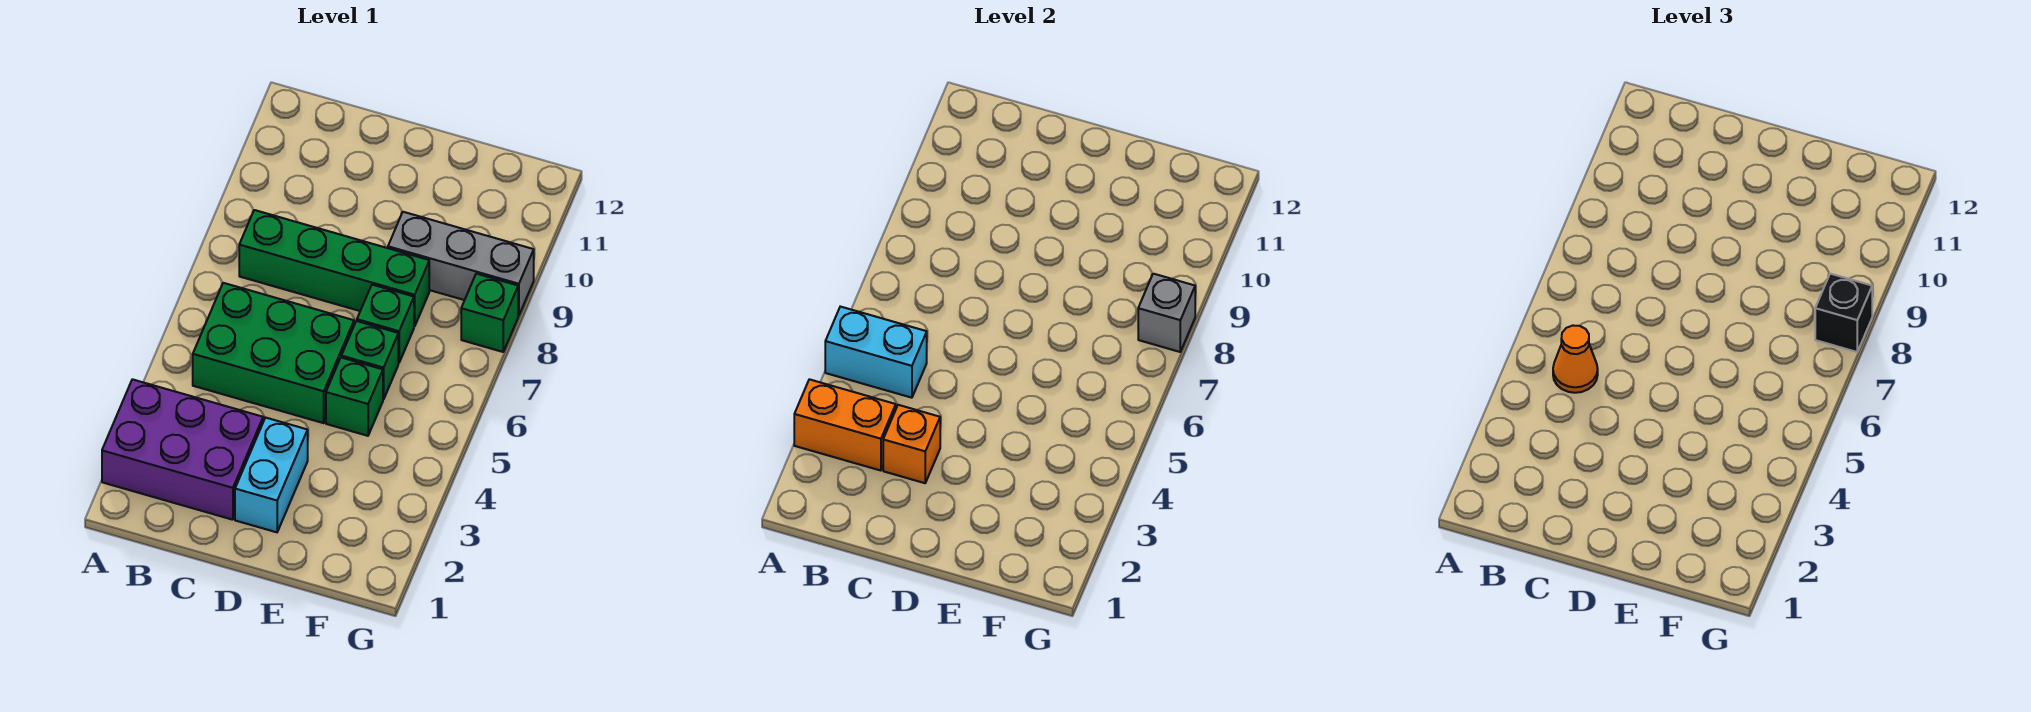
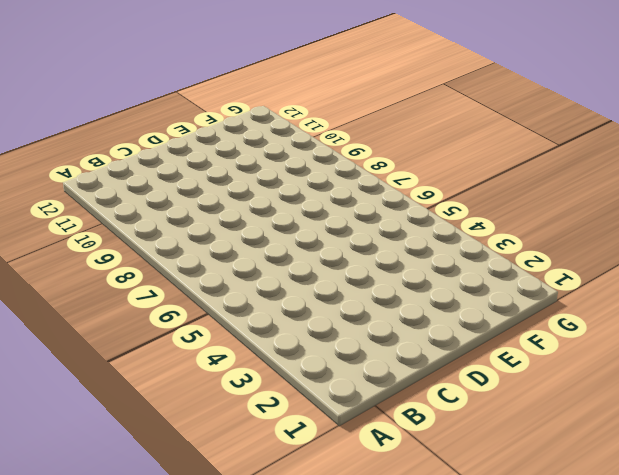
none -> purple brick A2:C3 level 1
none -> green brick B5:D6 level 1
none -> green brick B8:E8 level 1

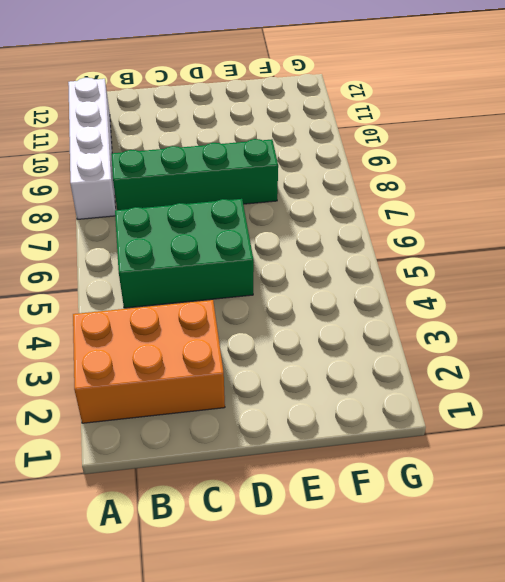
orange brick A2:C3 level 1 -> purple brick A2:C3 level 1
white brick A8:A11 level 1 -> none
none -> cyan brick D2:D3 level 1
none -> green brick E5 level 1
none -> green brick E6 level 1

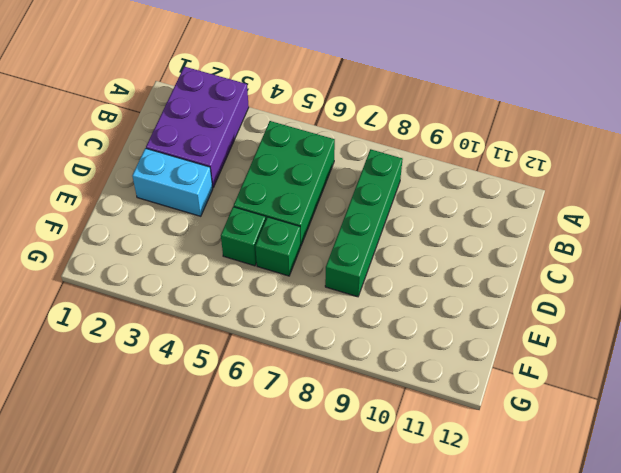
none -> green brick E7 level 1
none -> grey brick E9:G9 level 1
none -> green brick G8 level 1

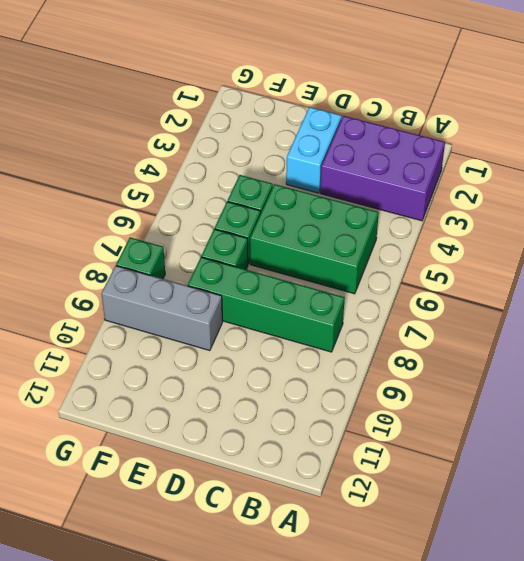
none -> orange brick A3:B3 level 2
none -> cyan brick A5:B5 level 2
none -> orange brick C3 level 2

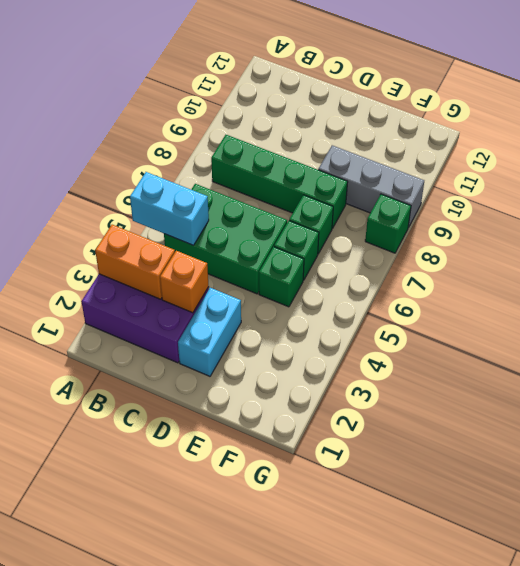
none -> grey brick G8 level 2
none -> orange cone B5 level 3
none -> black brick G8 level 3

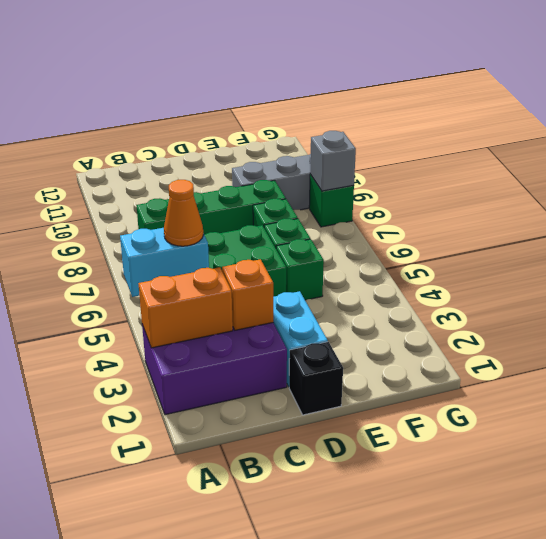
black brick D1 level 1 -> black brick G8 level 3

